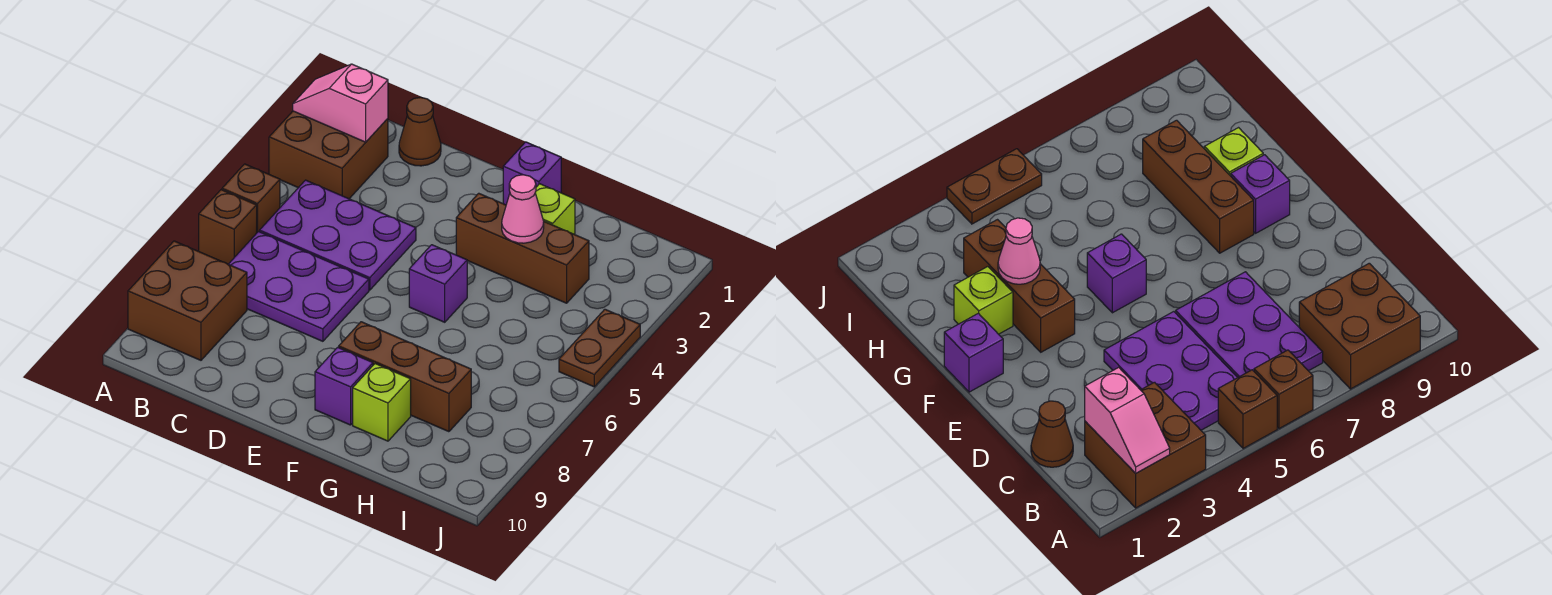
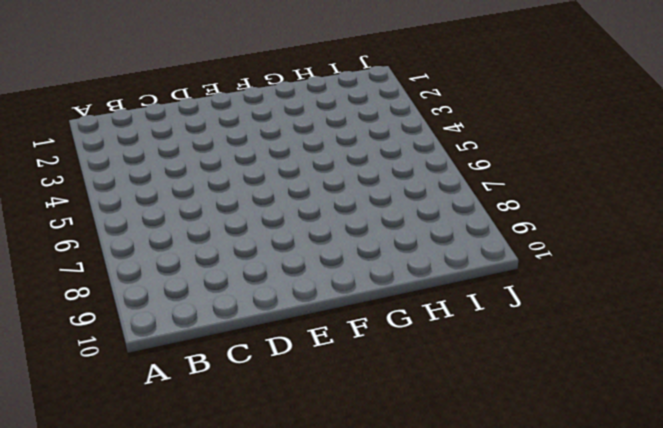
none -> brown brick A2:B3 level 1
none -> brown brick A5 level 1
none -> brown brick A6 level 1

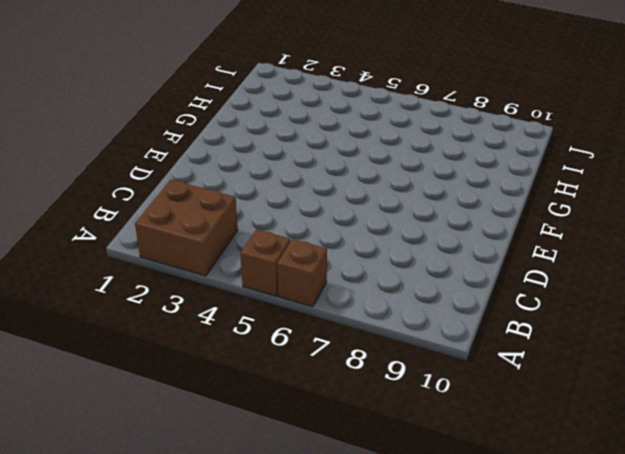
none -> brown brick A8:B9 level 1
none -> purple plate B4:D5 level 1
none -> purple plate B6:D7 level 1

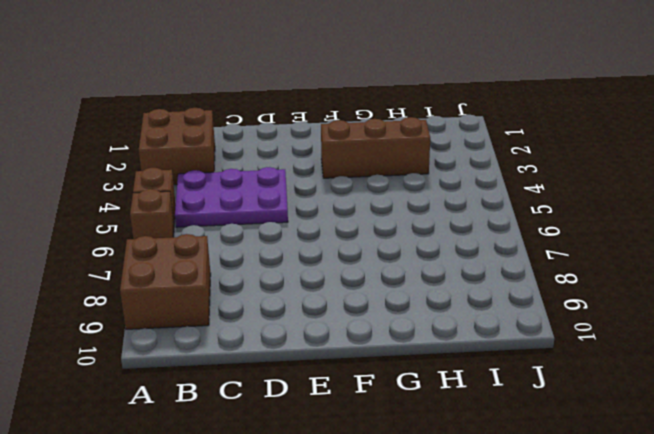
none -> purple plate B6:D7 level 1
none -> brown cone C1 level 1
none -> purple brick F1 level 1

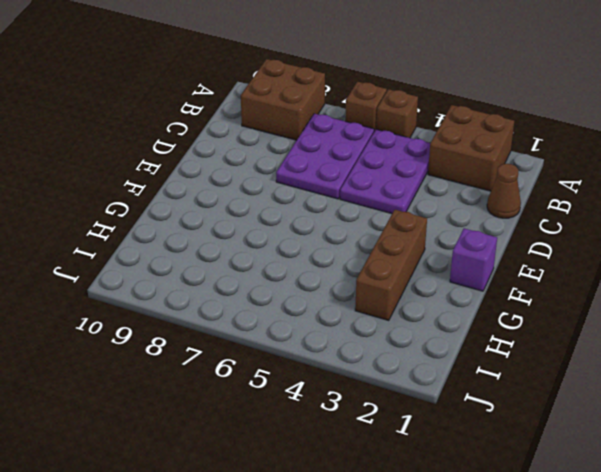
none -> purple brick F5 level 1
none -> brown brick F8:H8 level 1
none -> purple brick F9 level 1

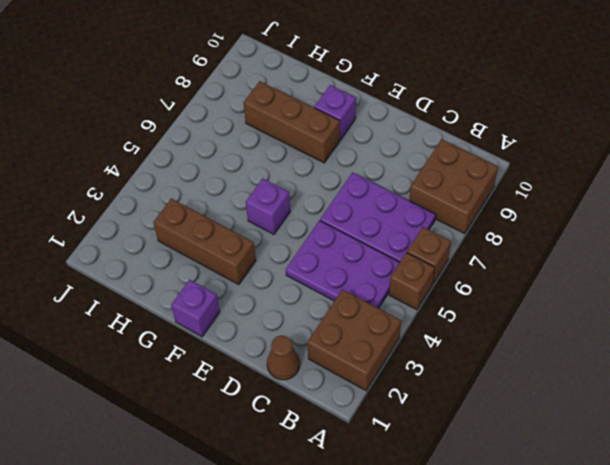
none -> lime brick G2 level 1
none -> lime brick G9 level 1
none -> brown plate J4:J5 level 1

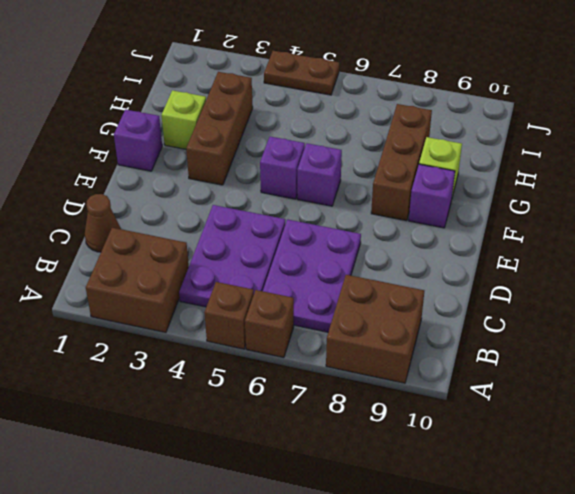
purple brick F6 level 1 -> none
none -> pink slope A2:B2 level 2 top B
none -> pink cone G3 level 2

